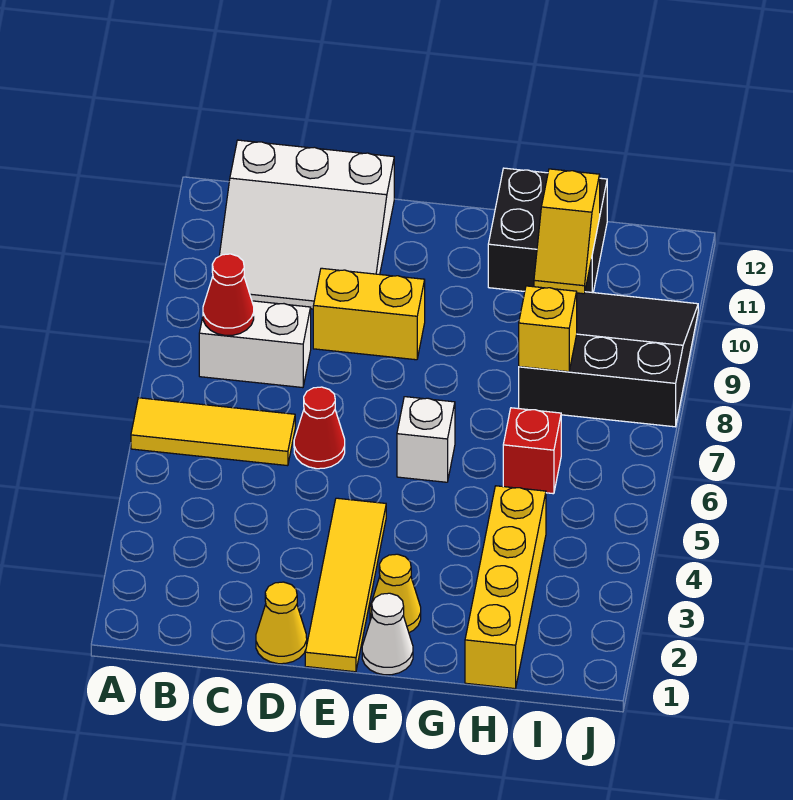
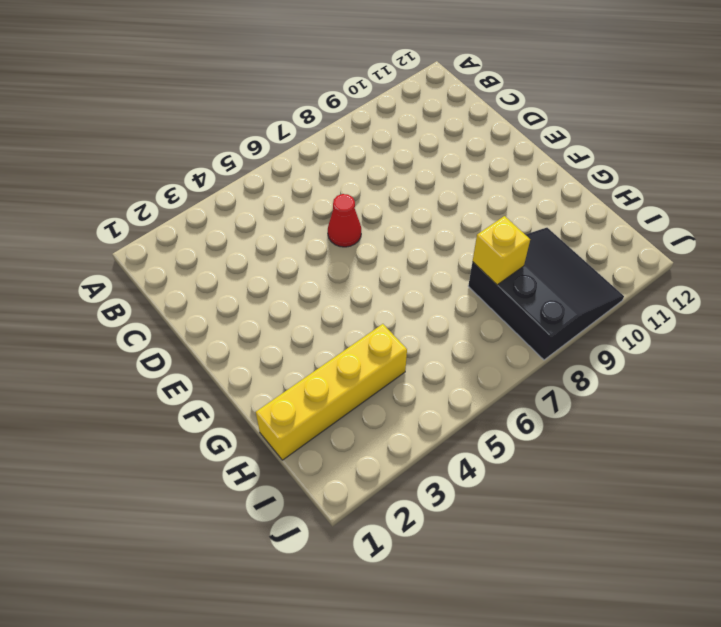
none -> yellow tile A6:C6 level 1
none -> white brick B8:C8 level 1
none -> white slope B10:D12 level 1 top 12

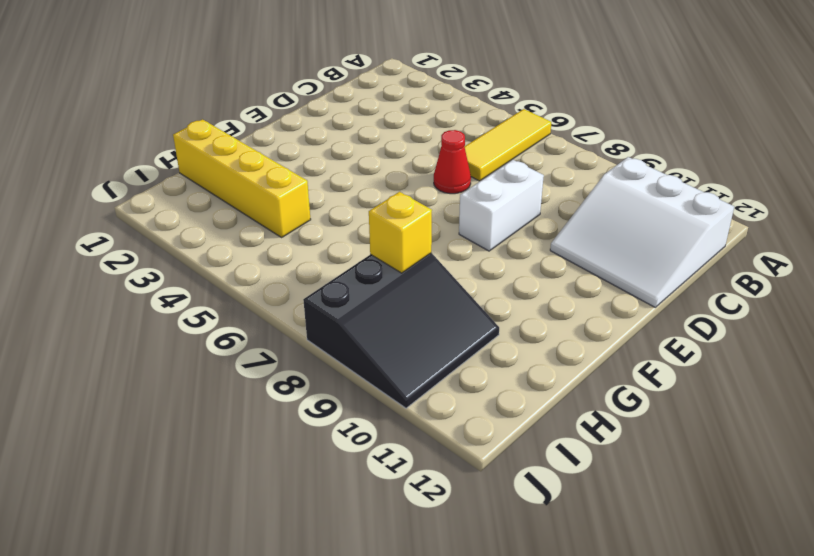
white slope B10:D12 level 1 top B -> white slope B10:D12 level 1 top 12
white brick D8:E8 level 1 -> white brick B8:C8 level 1
none -> yellow cone D1 level 1
none -> yellow brick D9:E9 level 1
none -> yellow tile E1:E4 level 1

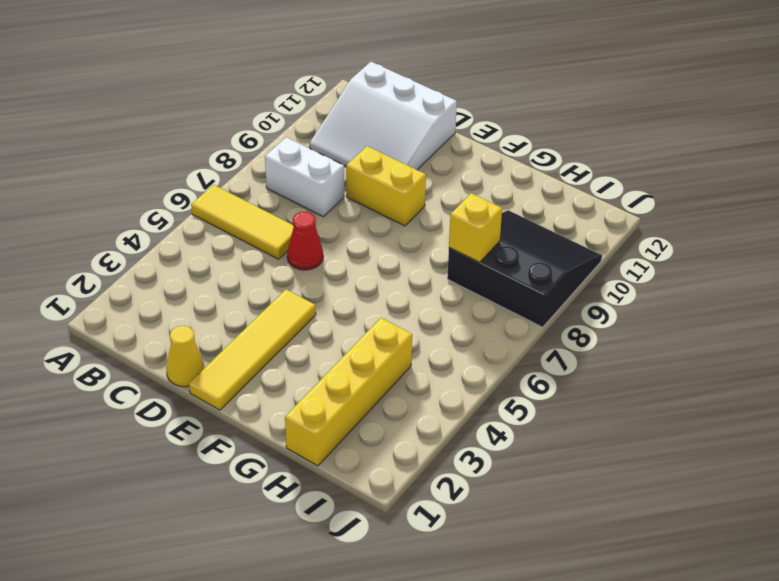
none -> white cone F1 level 1
none -> yellow cone F2 level 1
none -> white brick F6 level 1

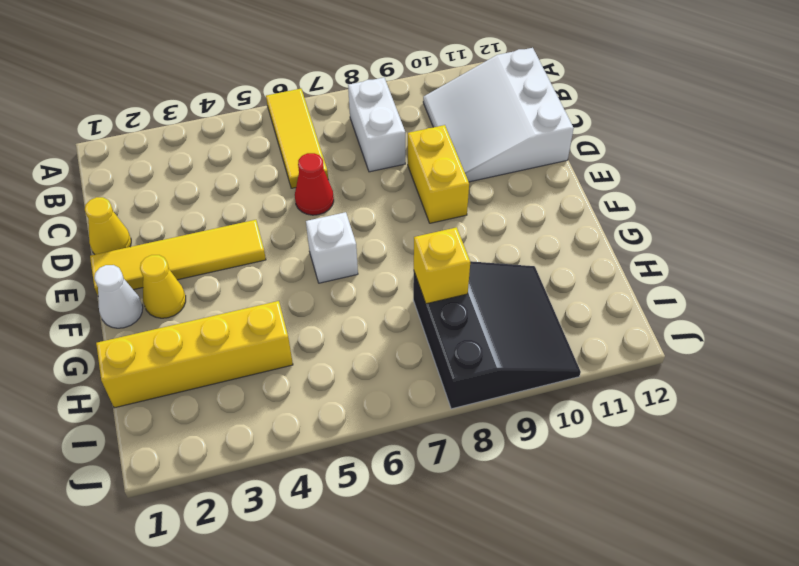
none -> black brick G11:H12 level 1
none -> red brick H6 level 1
none -> red cone B8 level 2

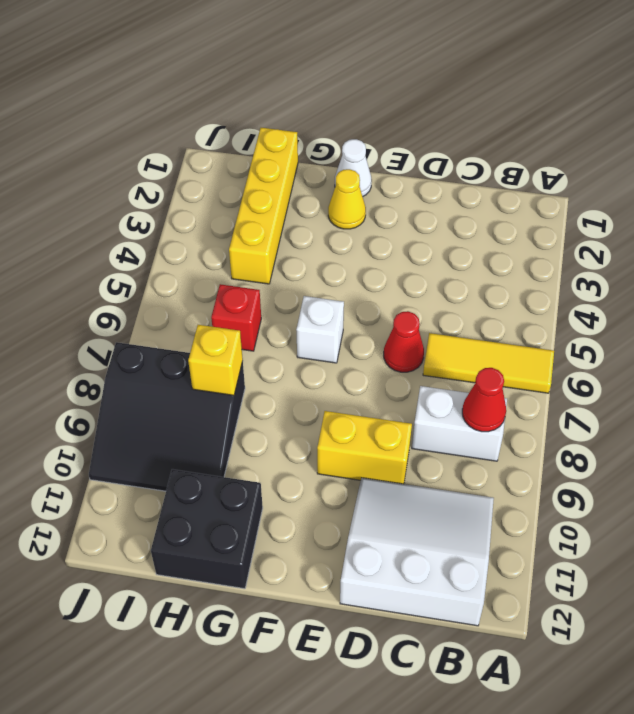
none -> yellow cone D1 level 1
none -> yellow tile E1:E4 level 1
none -> yellow slope H10:H11 level 2 top 11

